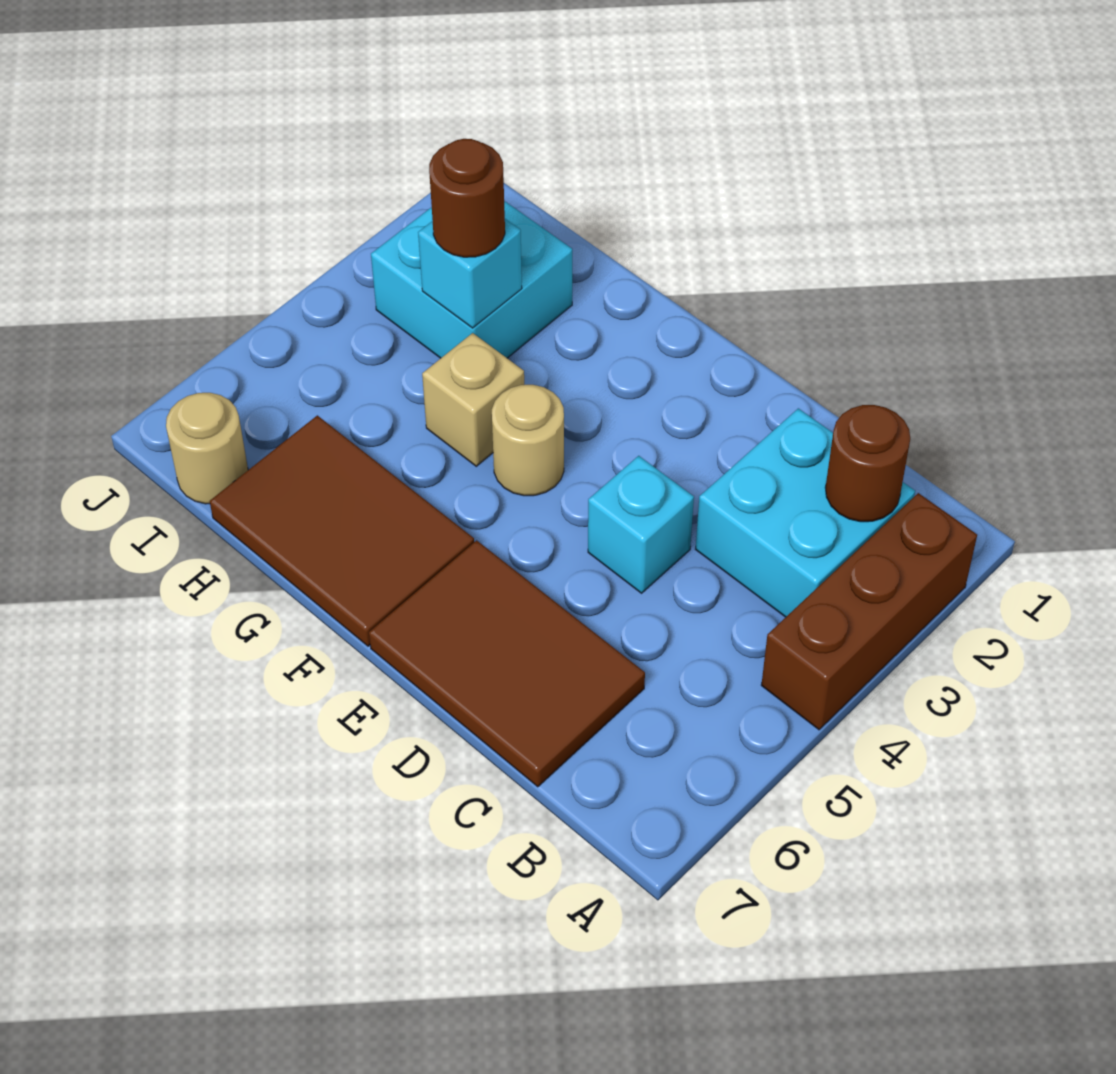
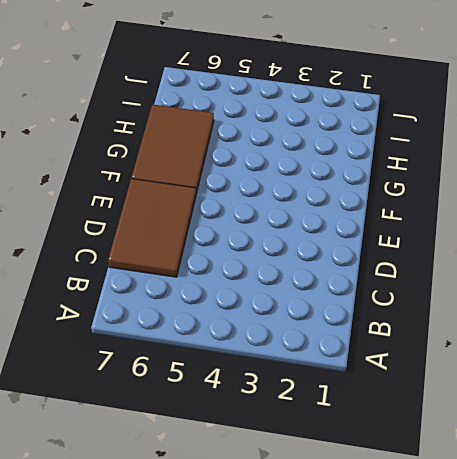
none -> brown brick A2:A4 level 1
none -> cyan brick B2:C3 level 1
none -> cyan brick D4 level 1

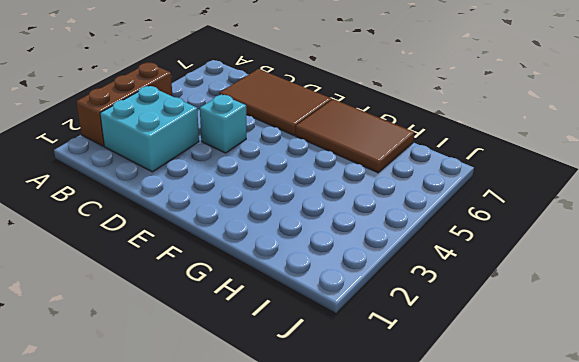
none -> tan round brick F4 level 1
none -> tan brick G4 level 1
none -> cyan brick H2:I3 level 1

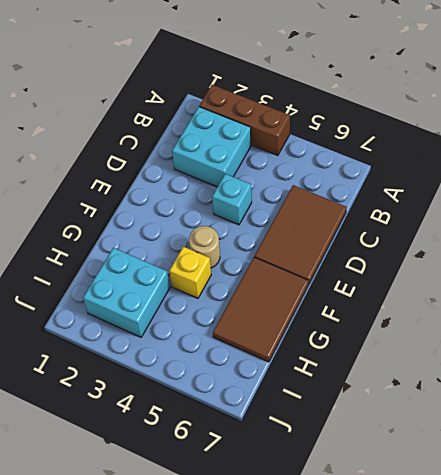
yellow brick G4 level 1 -> tan brick G4 level 1
none -> tan round brick I7 level 1
none -> brown round brick B2 level 2
none -> cyan brick H3 level 2

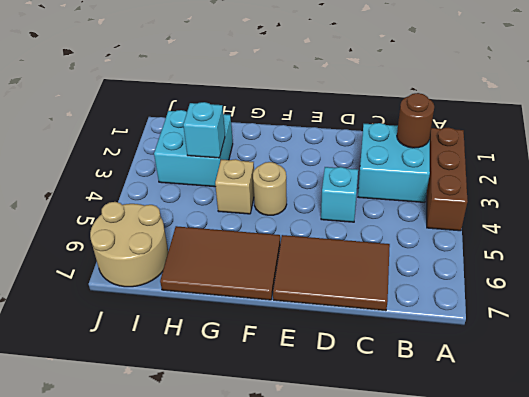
tan round brick I6:J7 level 1 -> tan round brick I7 level 1
none -> brown round brick H3 level 3

